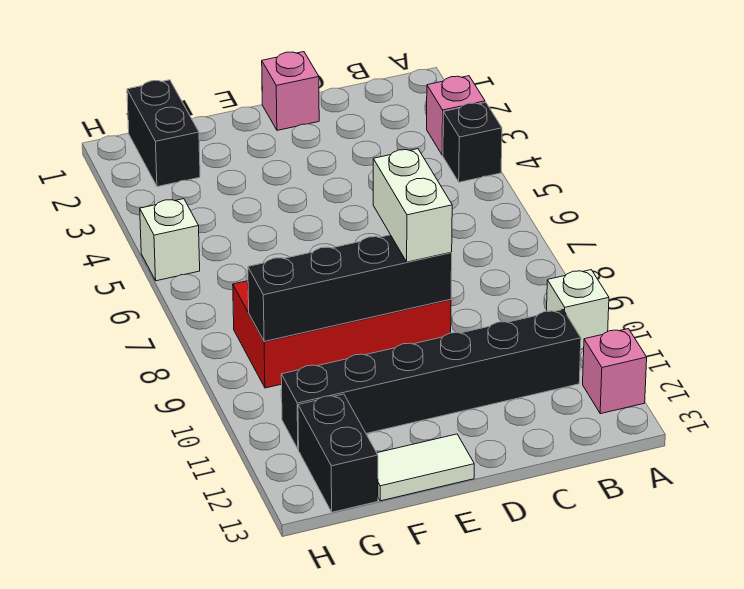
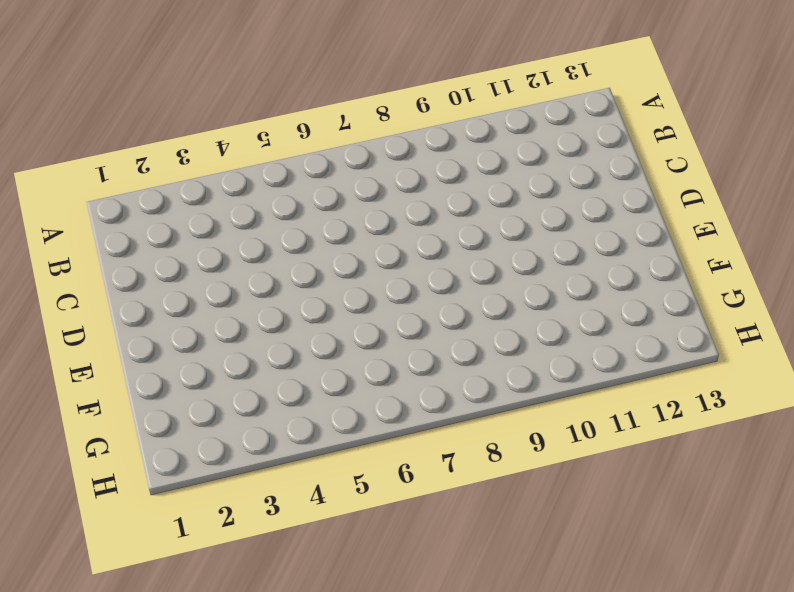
none -> pink brick A3 level 1
none -> black brick A4 level 1
none -> white brick A10 level 1

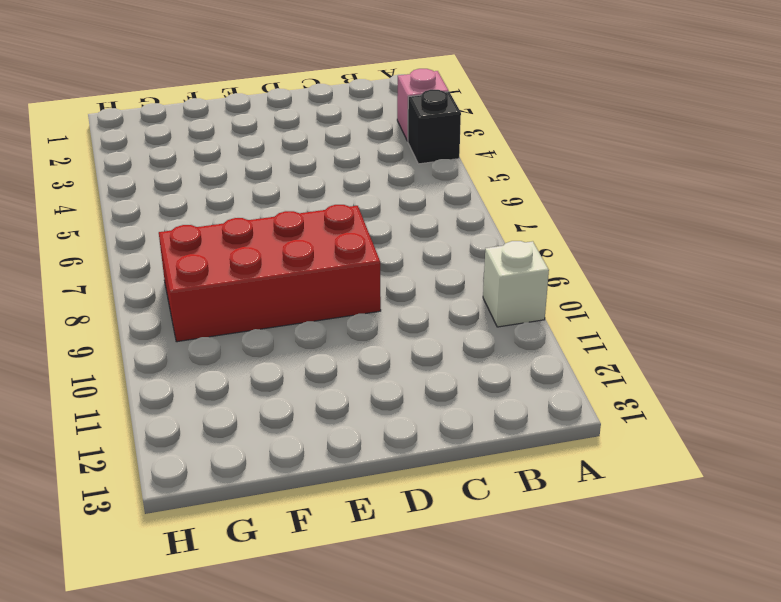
none -> pink brick A12 level 1
none -> black brick B11:G11 level 1
none -> pink brick D1 level 1

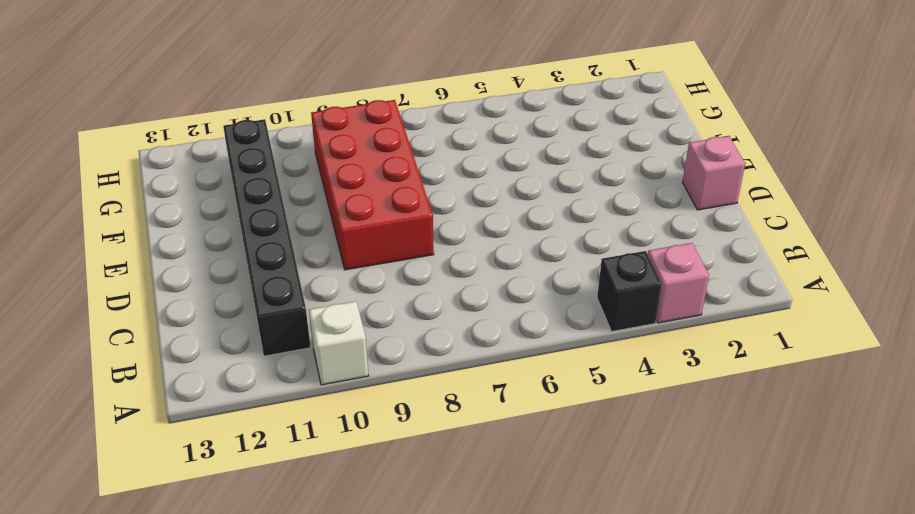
none -> pink brick A12 level 1
none -> white tile E13:F13 level 1
none -> black brick G1:G2 level 1

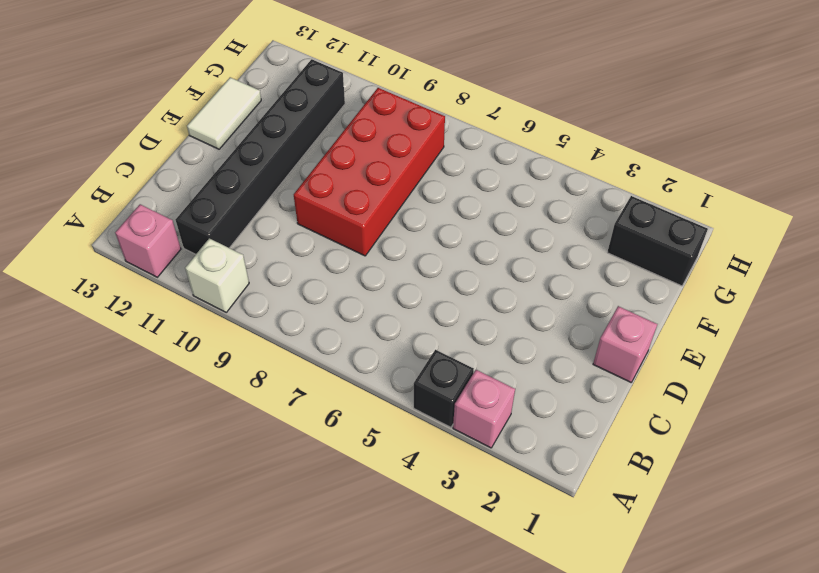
none -> black brick G12:G13 level 1
none -> white brick H5 level 1
none -> black brick D9:G9 level 2

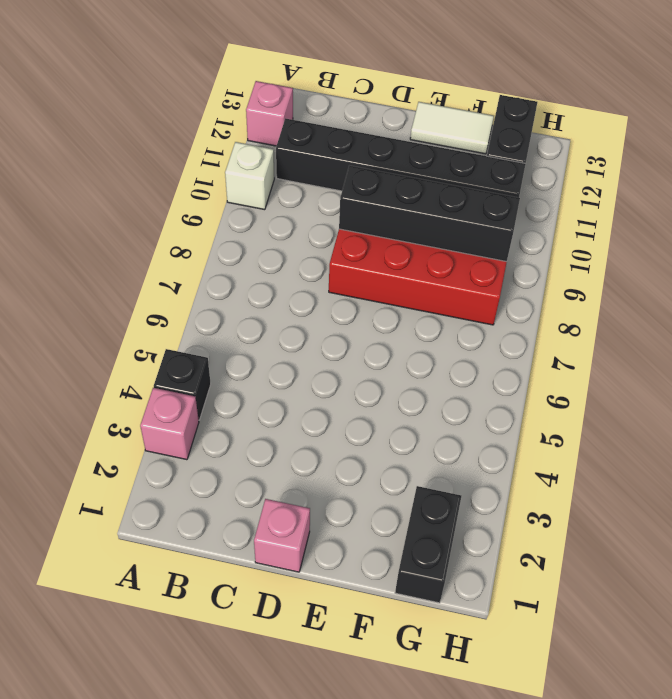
none -> white brick H5 level 1
none -> white brick D8:D9 level 3

